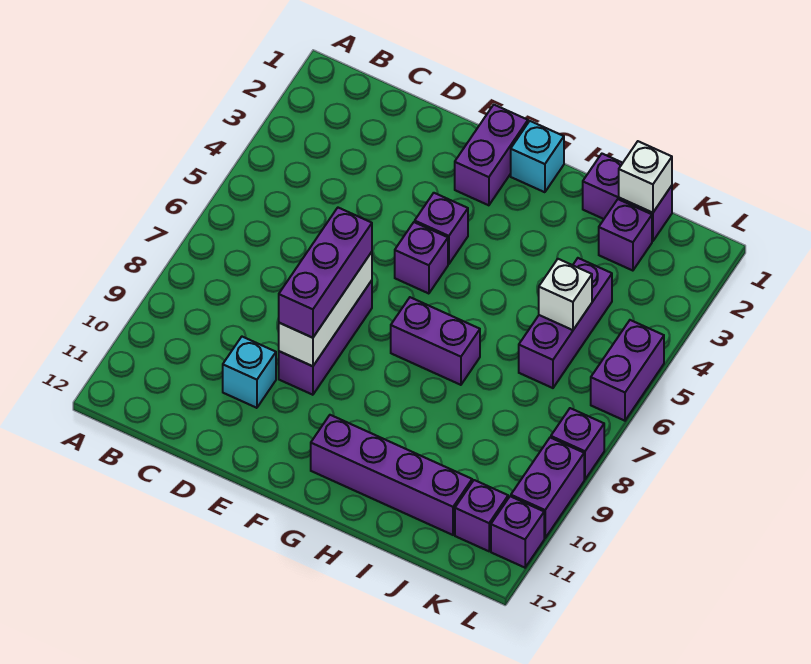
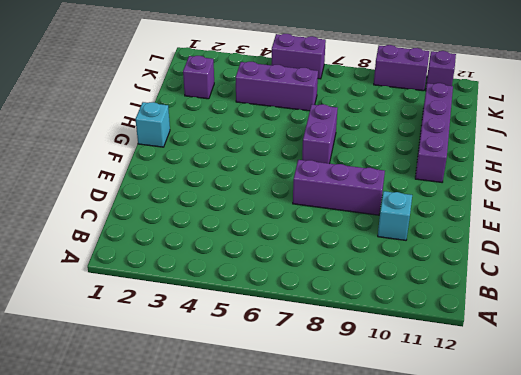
none -> purple brick F1:F2 level 1
none -> purple brick F4 level 1
none -> purple brick F5 level 1

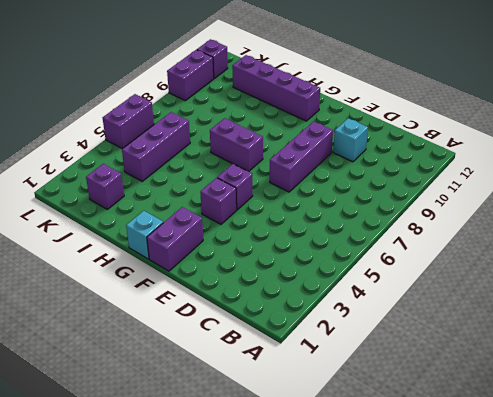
none -> purple brick I1:J1 level 1
none -> purple brick K11 level 1
none -> purple brick L8 level 1

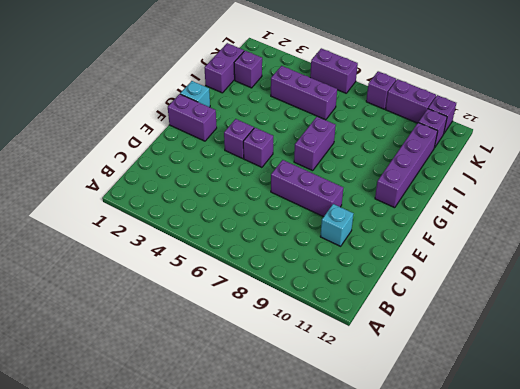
none -> white brick E7:E9 level 2
none -> white brick J1 level 2
none -> white brick J5 level 2

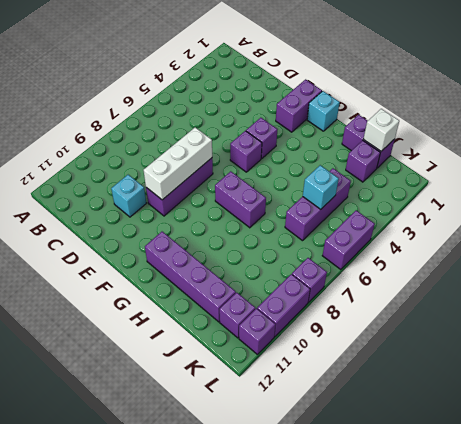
cyan brick J5 level 2 -> white brick J5 level 2
none -> purple brick E7:E9 level 3

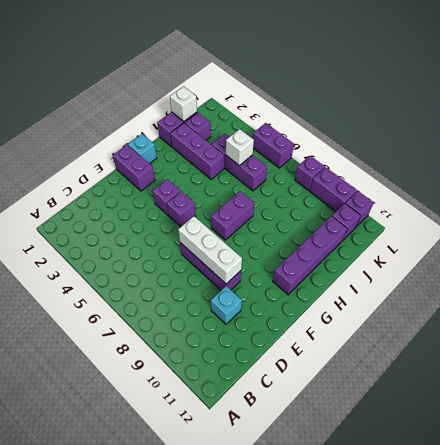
purple brick I2:I4 level 1 -> purple brick E7:E9 level 3

